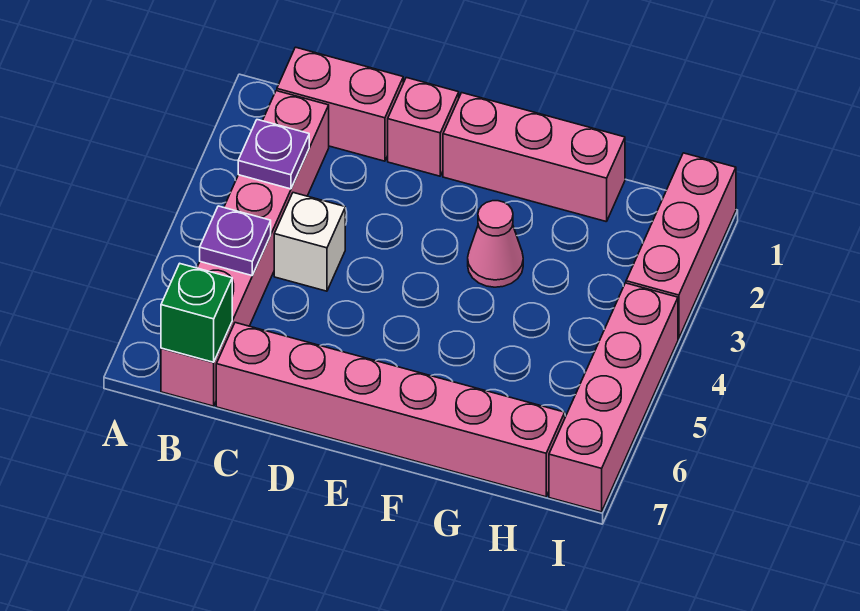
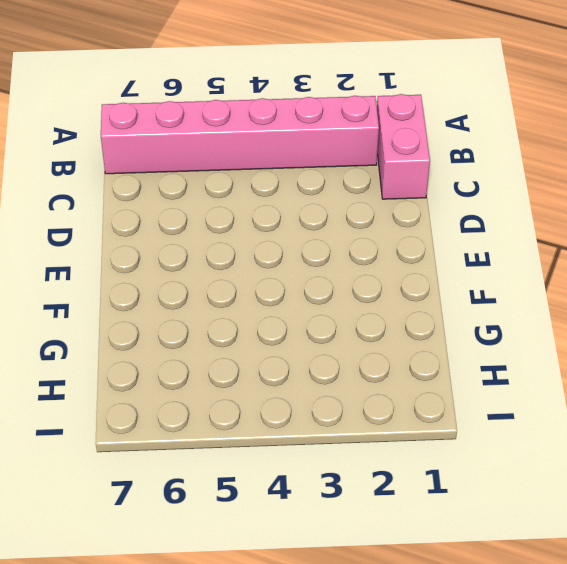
none -> white brick C4 level 1
none -> pink brick C7:H7 level 1
none -> pink brick D1 level 1

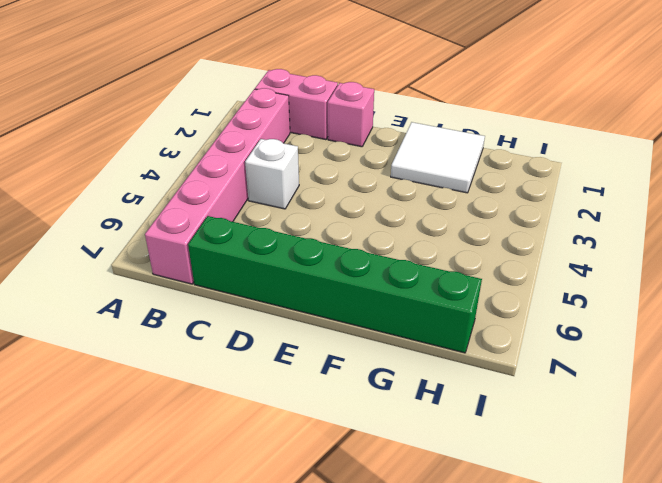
green brick C7:H7 level 1 -> pink brick C7:H7 level 1
white tile F1:G2 level 1 -> pink brick E1:G1 level 1
none -> pink cone F3 level 1
none -> pink brick I1:I3 level 1
none -> pink brick I4:I7 level 1

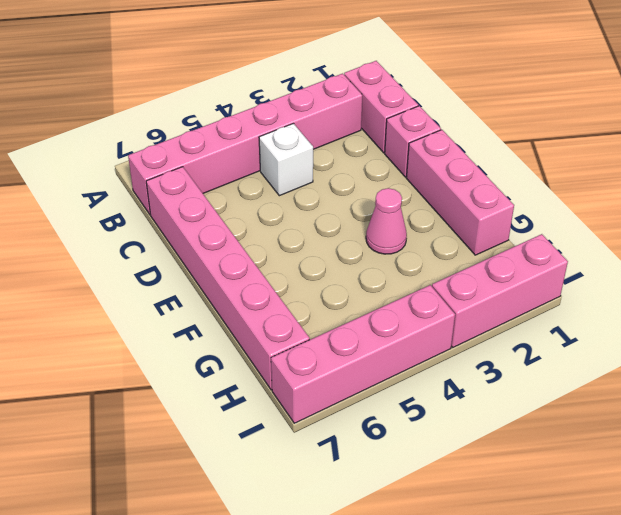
none -> purple plate B3 level 2
none -> purple plate B5 level 2
none -> green brick B7 level 2

